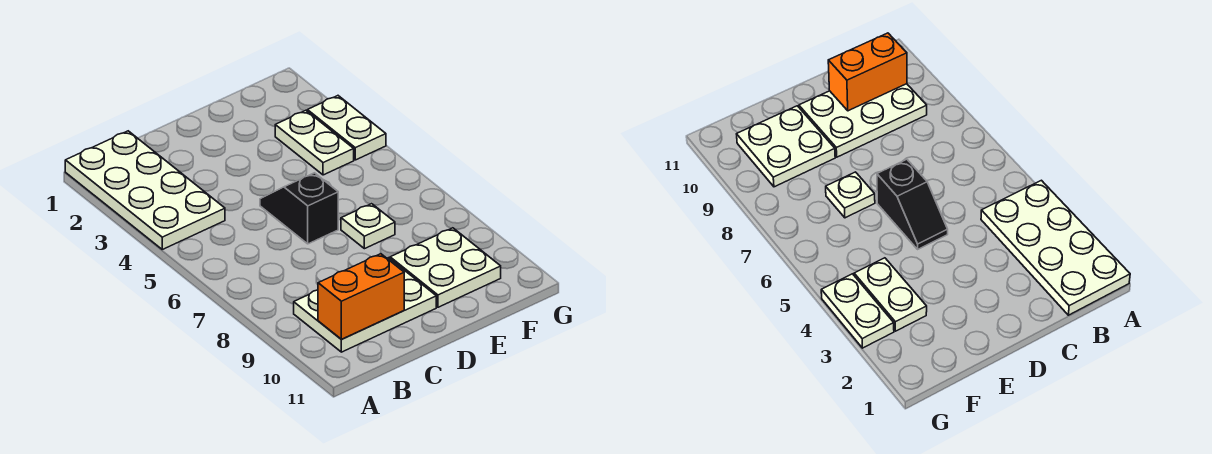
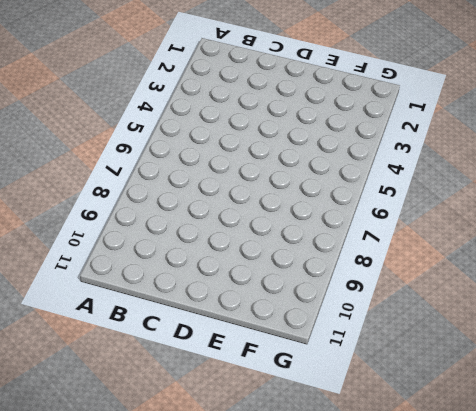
none -> white plate A1:B4 level 1
none -> white plate B9:D10 level 1

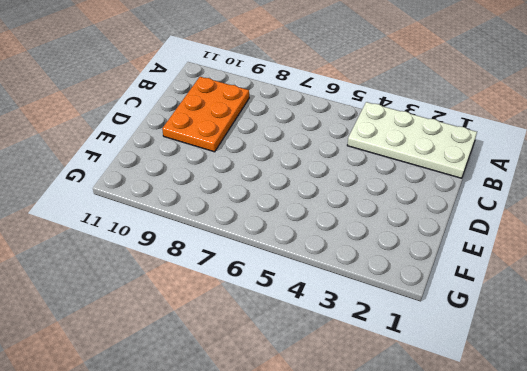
orange plate B9:D10 level 1 -> white plate B9:D10 level 1
none -> black slope D5:D6 level 1 top 6
none -> white plate E7 level 1

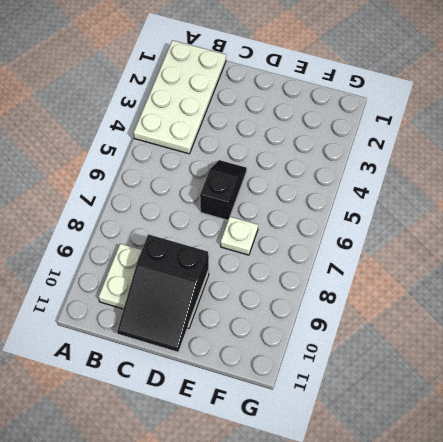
black slope C9:D11 level 2 top 9 -> orange brick B10:C10 level 2
none -> white plate E9:F10 level 1
none -> white plate F3:F4 level 1

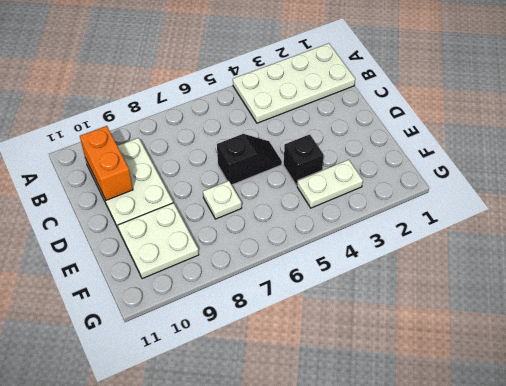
black brick E4 level 1 -> none
none -> white plate G3:G4 level 1

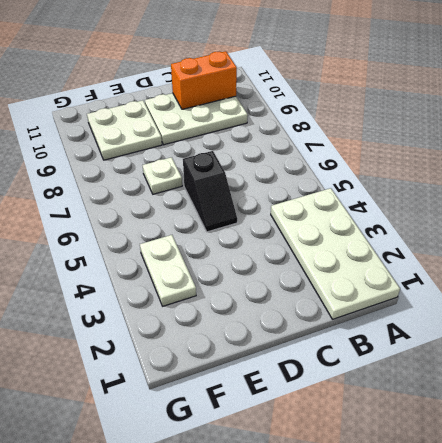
none -> white plate G3:G4 level 1

